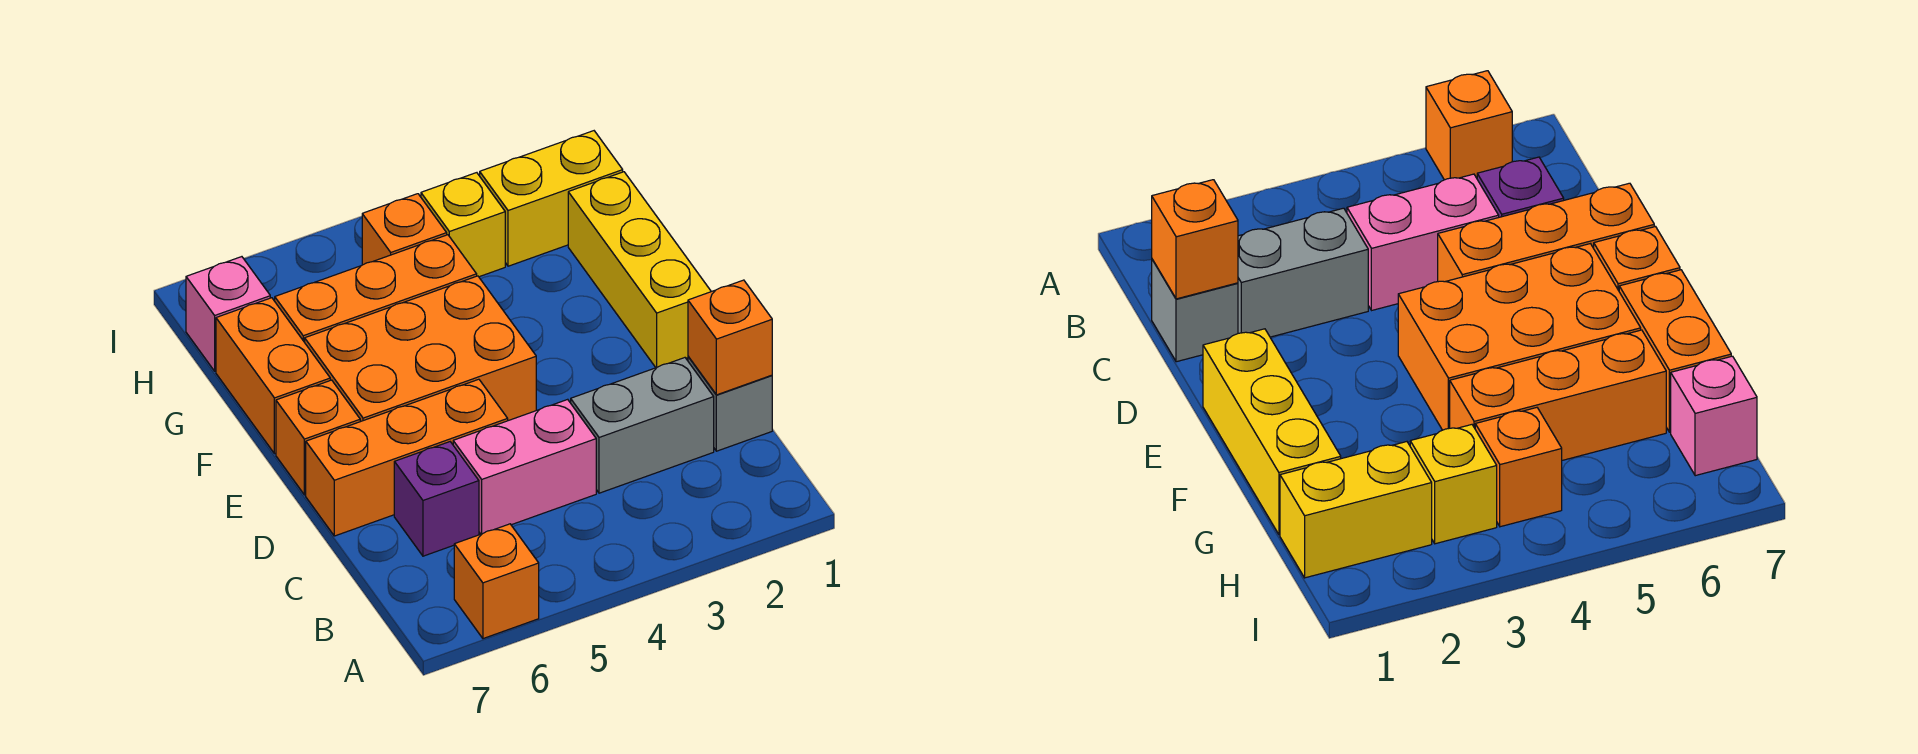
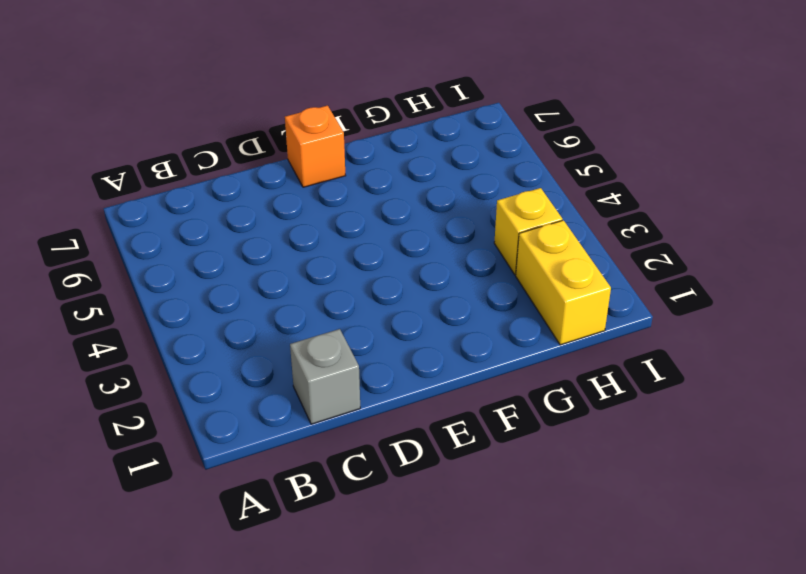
none -> orange brick A6 level 1
none -> grey brick C2:C3 level 1
none -> pink brick C4:C5 level 1

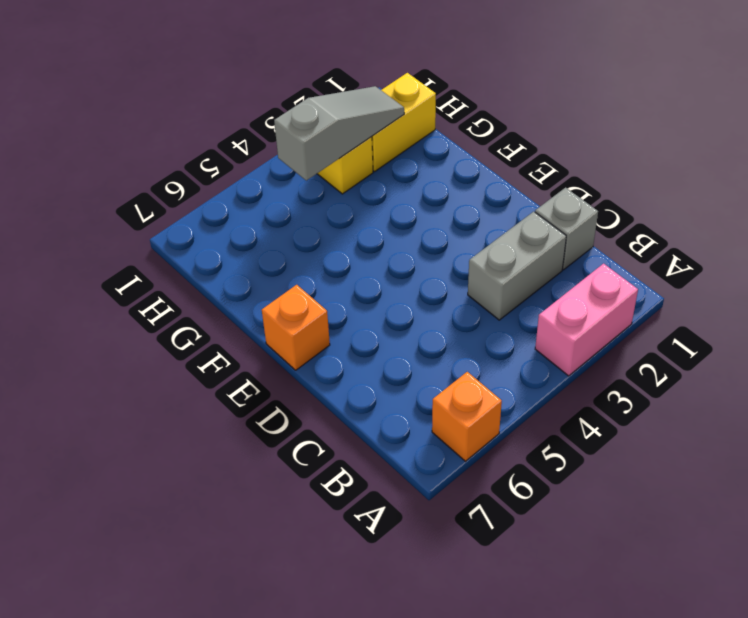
pink brick A2:A3 level 1 -> pink brick C4:C5 level 1
grey slope H2:H4 level 2 top 4 -> none
none -> purple brick C6 level 1
none -> orange brick D5:D7 level 1
none -> yellow brick E1:G1 level 1

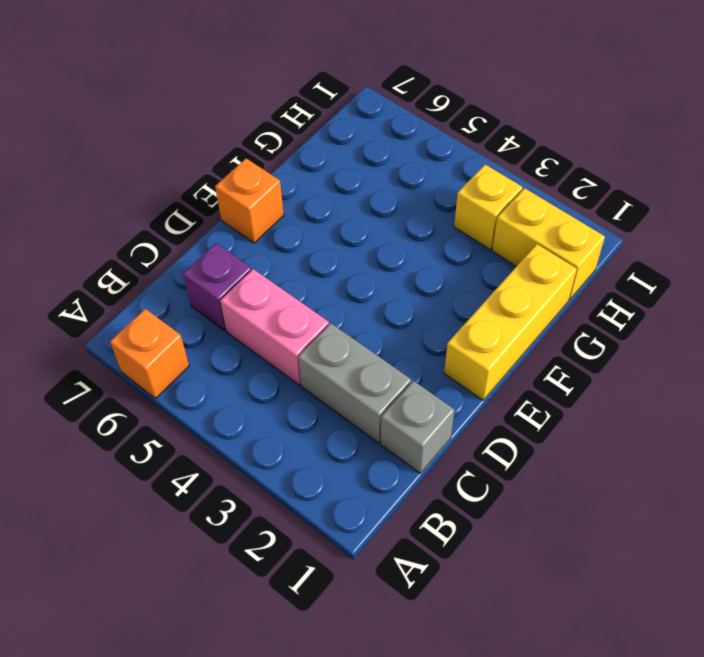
none -> orange brick D5:D7 level 1
none -> orange brick E4:F6 level 1
none -> orange brick F7:G7 level 1

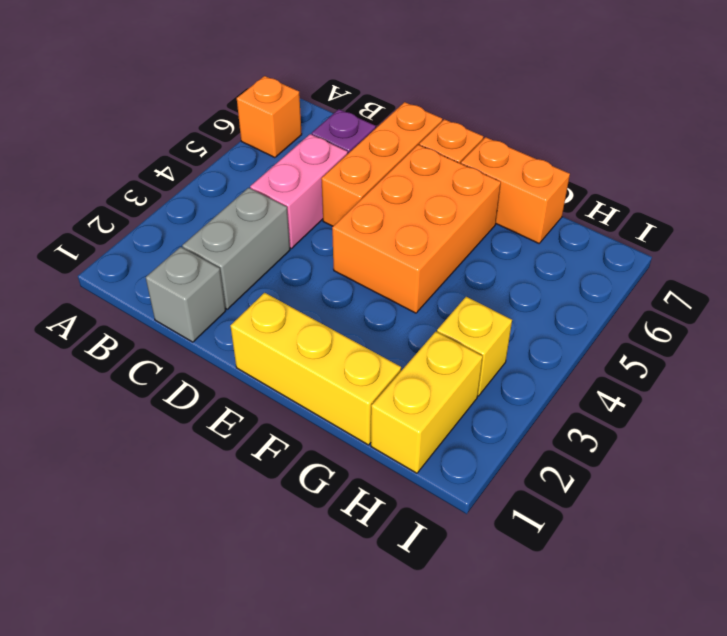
none -> orange brick G4:G6 level 1
none -> orange brick H4 level 1
none -> pink brick H7 level 1

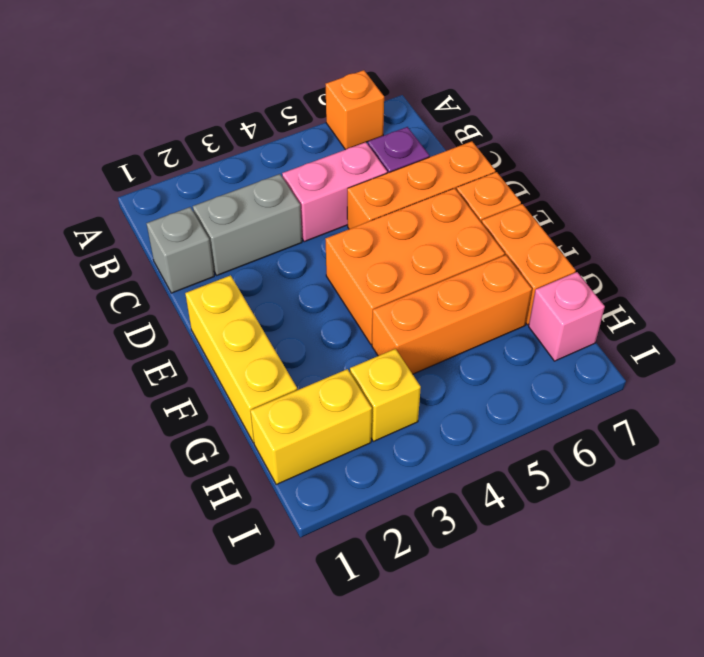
none -> orange brick H4 level 1
none -> orange brick C1 level 2

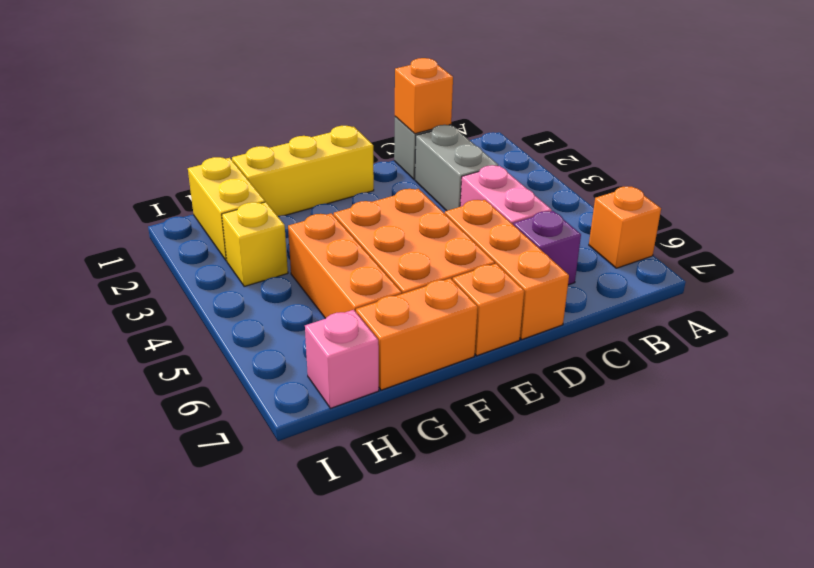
none -> orange brick H4 level 1

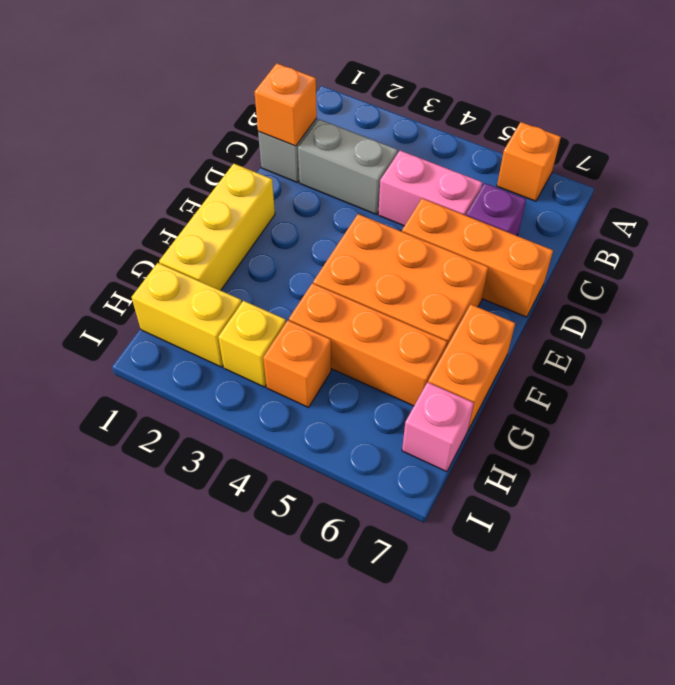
none -> orange brick E7 level 1

